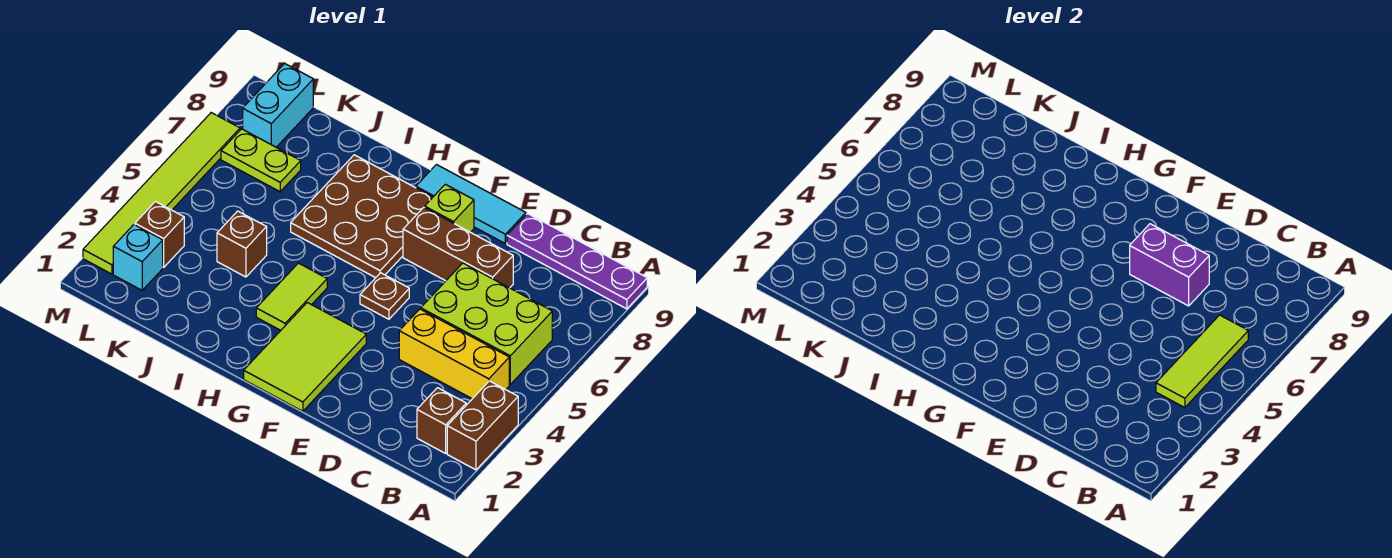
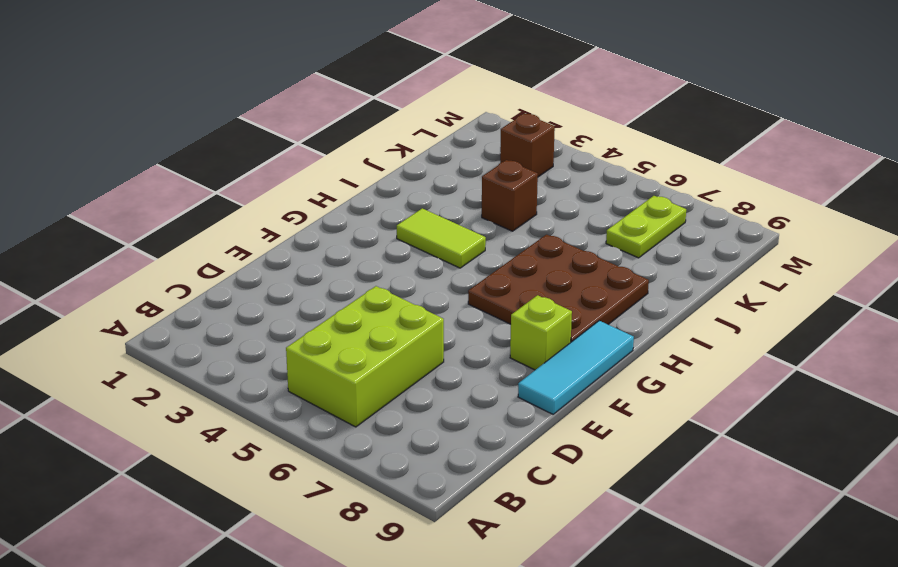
none -> brown brick A2:A3 level 1
none -> purple plate A9:D9 level 1
none -> brown brick B2 level 1

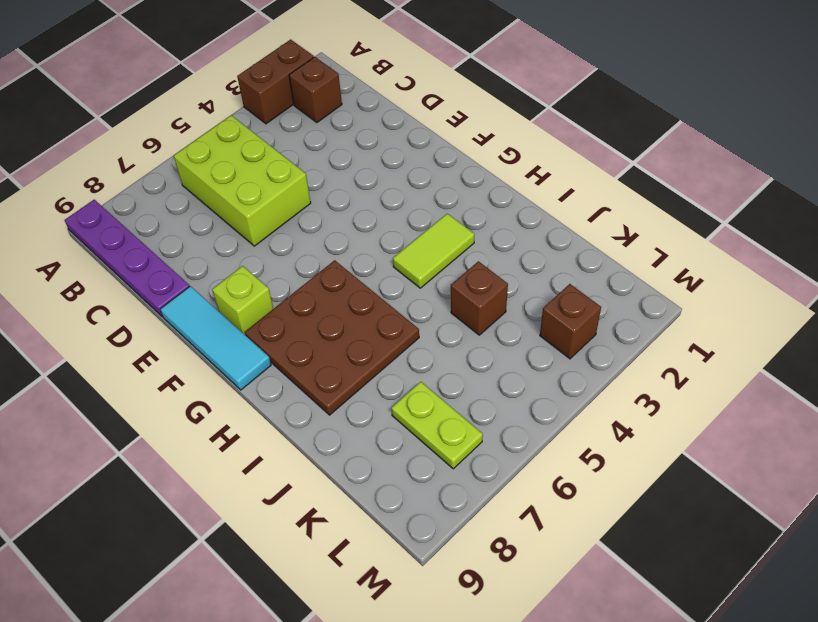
none -> yellow brick B4:D4 level 1
none -> brown brick D7:F7 level 1
none -> lime tile F1:G3 level 1

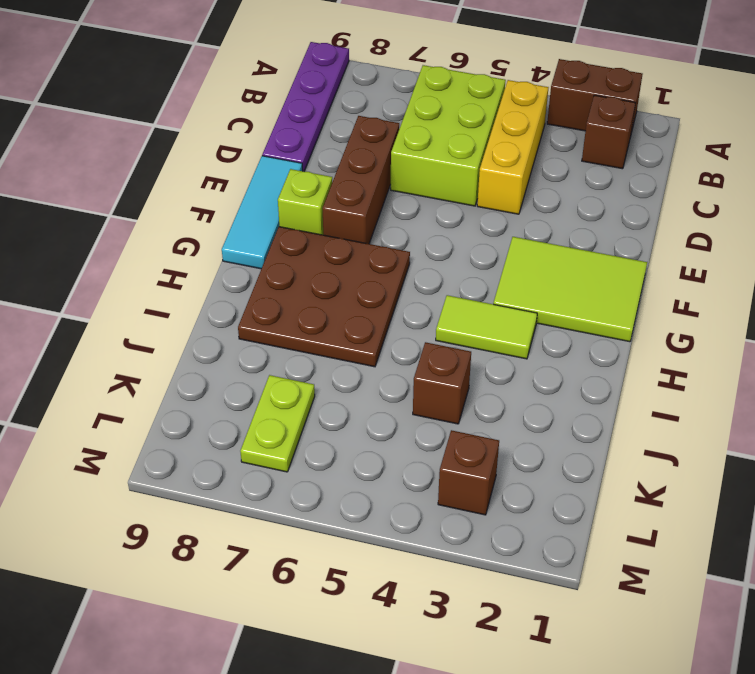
none -> brown plate F5 level 1
none -> cyan brick L2 level 1
none -> cyan brick L8:L9 level 1

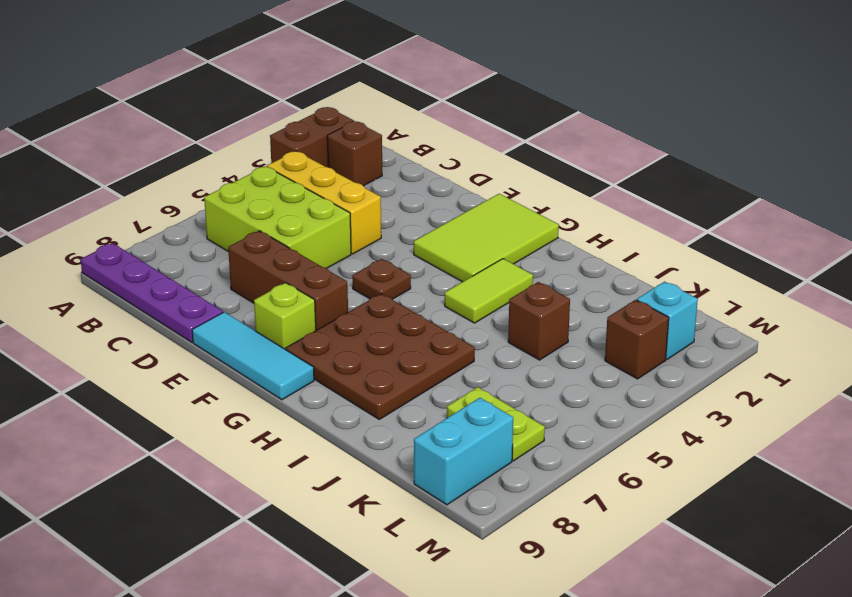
none -> lime tile M2:M7 level 1
none -> lime tile B4:B6 level 2
none -> purple brick D7:E7 level 2

